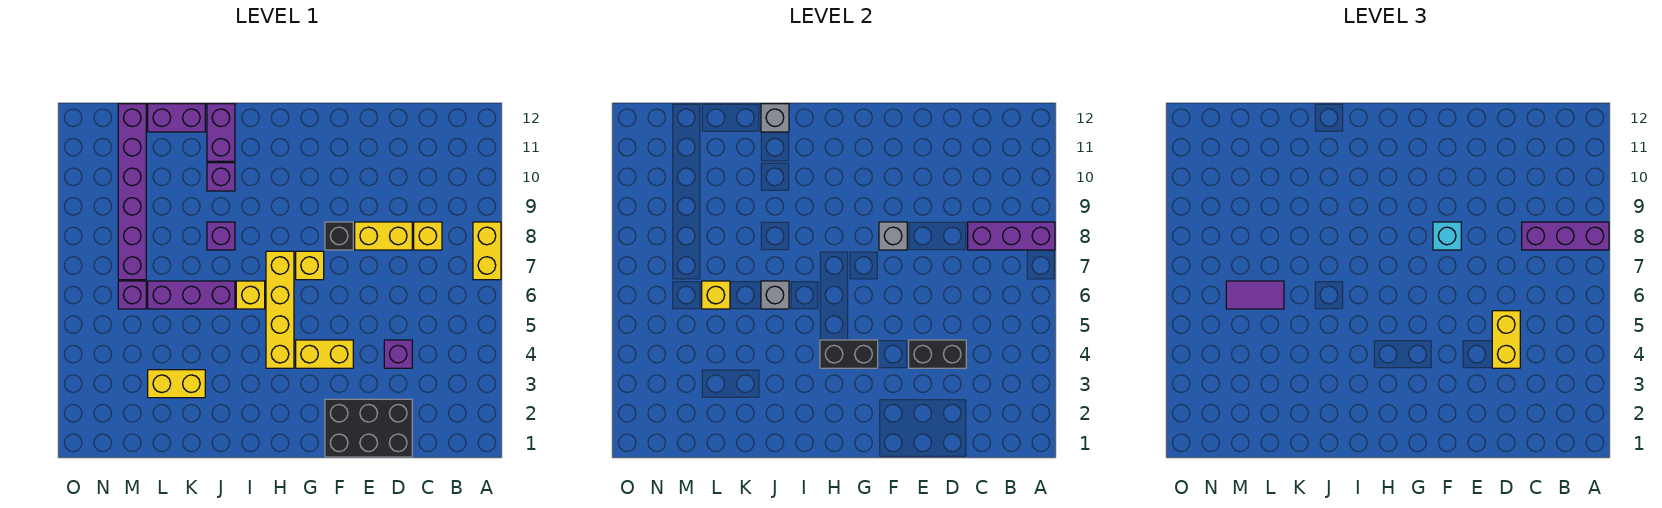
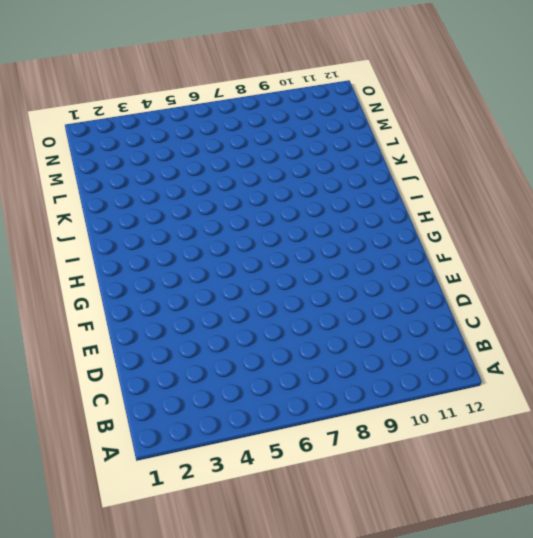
none -> yellow brick A7:A8 level 1
none -> yellow brick C8 level 1
none -> black brick D1:F2 level 1

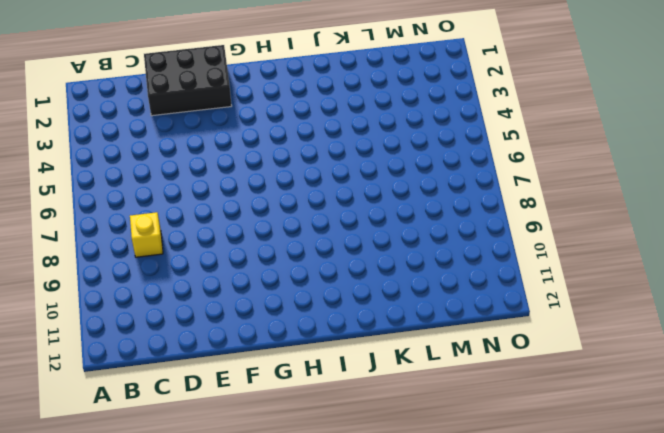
none -> yellow brick A7:A8 level 1
none -> purple brick D4 level 1
none -> yellow brick D8:E8 level 1

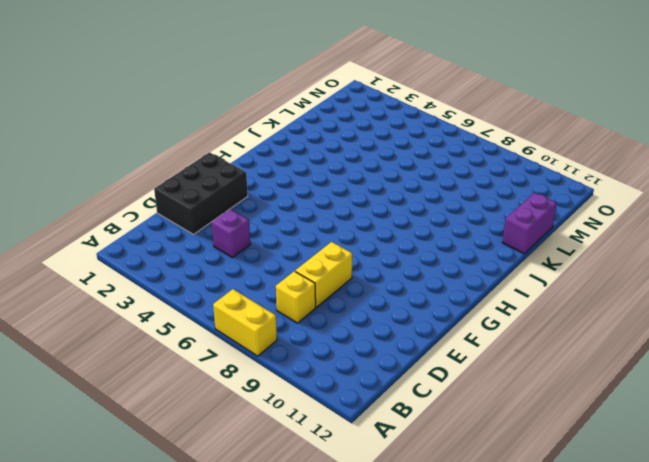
none -> yellow brick F4:G4 level 1
none -> black brick F8 level 1
none -> yellow brick G7 level 1

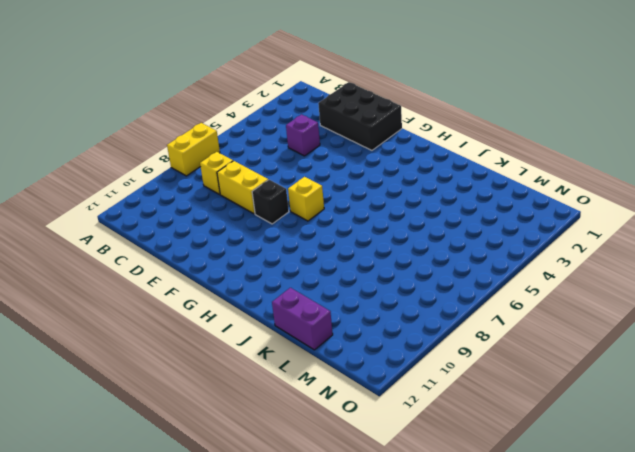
none -> yellow brick F4:G4 level 1
none -> yellow brick H4:H7 level 1
none -> yellow brick I6 level 1

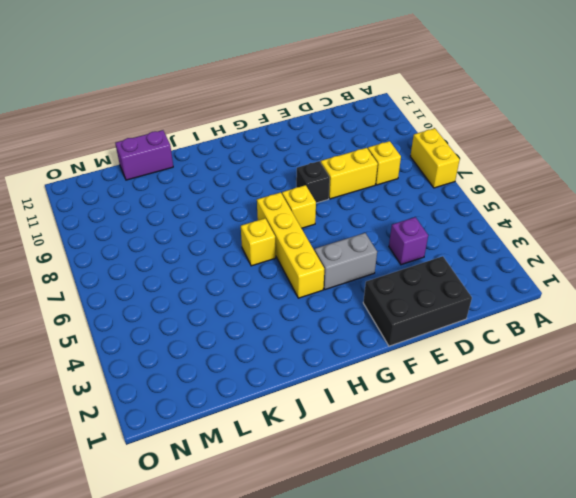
grey brick F4:G4 level 1 -> yellow brick F4:G4 level 1
none -> purple brick J6:L6 level 1
none -> purple brick J8 level 1
none -> purple brick J10 level 1

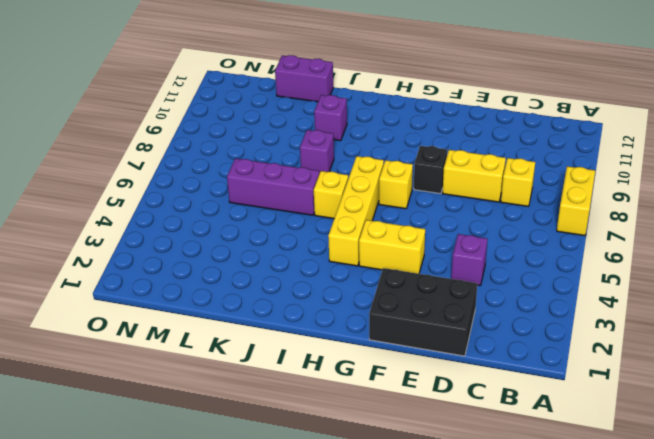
none -> purple brick J11:J12 level 1
none -> yellow brick K3:L3 level 1
none -> purple brick M6 level 1

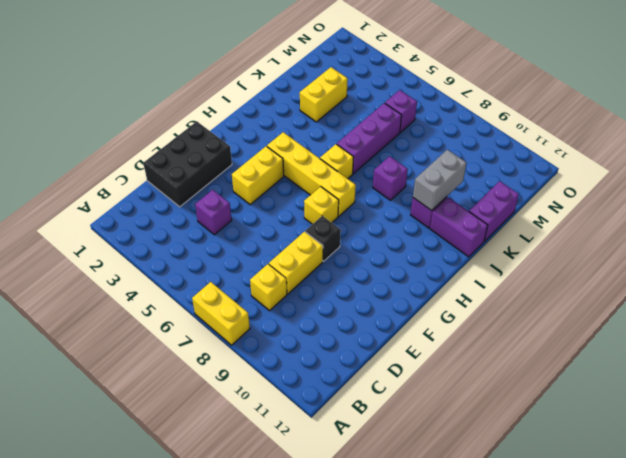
grey brick J10:K10 level 2 -> none
none -> purple brick M7:M12 level 1
none -> purple brick A8:C8 level 2
none -> black brick D4:E4 level 2

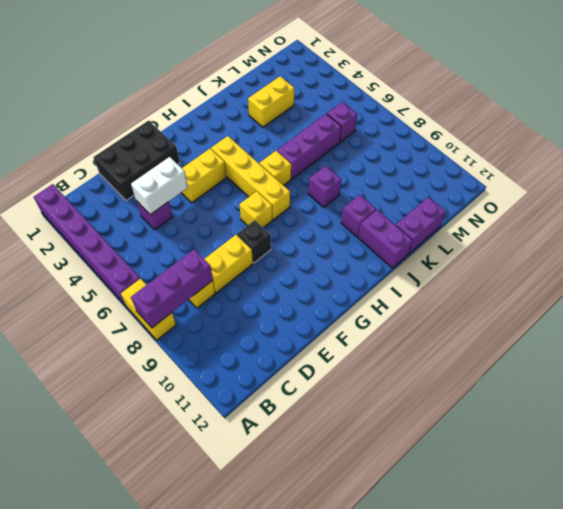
purple brick A1:A6 level 1 -> purple brick M7:M12 level 1
white brick D4:E4 level 2 -> black brick D4:E4 level 2
none -> grey brick F8 level 2
none -> black brick G4:H4 level 2
none -> grey brick J6 level 2

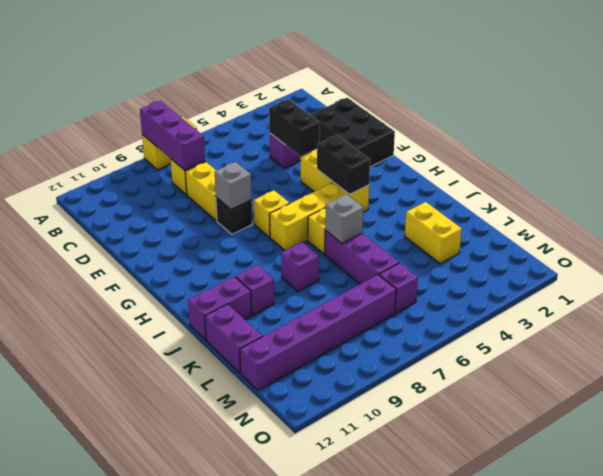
none -> grey brick J12 level 2
none -> yellow brick L6 level 2
none -> purple brick A8:C8 level 3

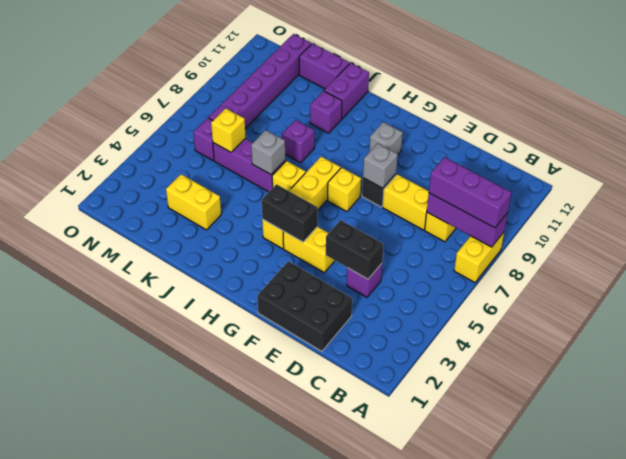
grey brick G10 level 1 -> grey brick J12 level 2
none -> yellow brick D4:D5 level 3
none -> cyan brick F8 level 3
none -> purple tile L6:M6 level 3

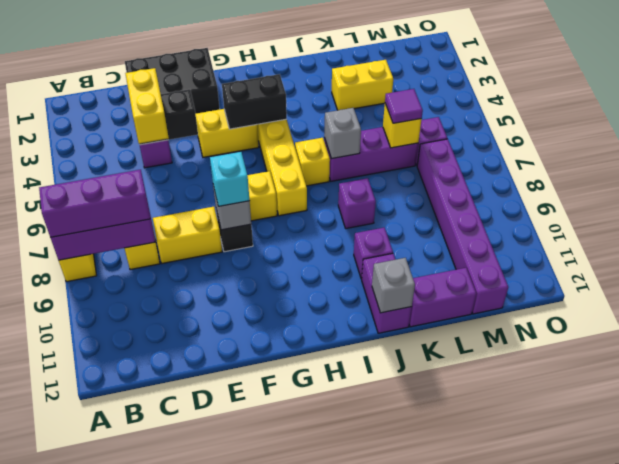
purple tile L6 level 3 -> purple tile L6:M6 level 3

